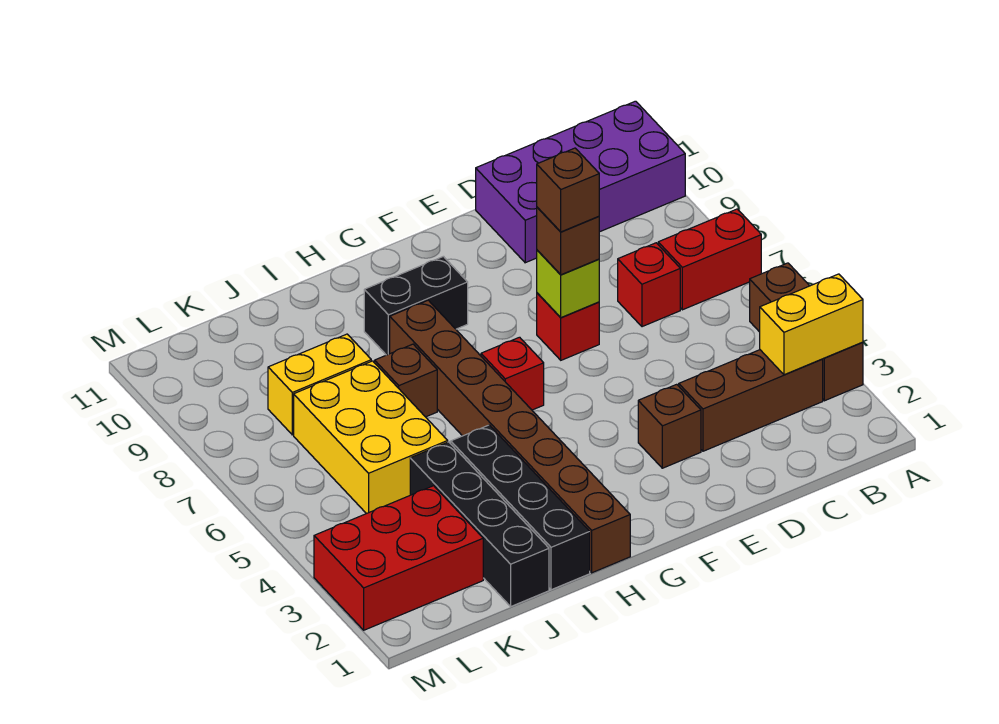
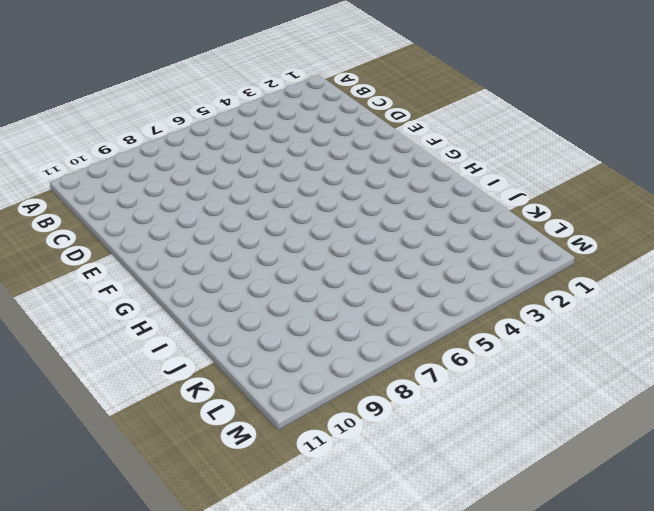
none -> brown brick A3:A5 level 1
none -> red brick A7:B7 level 1
none -> purple brick A10:D11 level 1

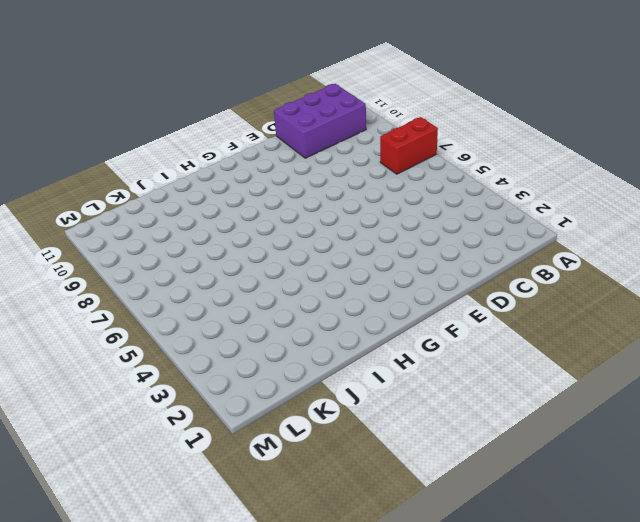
purple brick B10:D11 level 1 -> purple brick A10:D11 level 1
none -> brown brick A3:A5 level 1
none -> brown brick B3:D3 level 1
none -> red brick C7 level 1

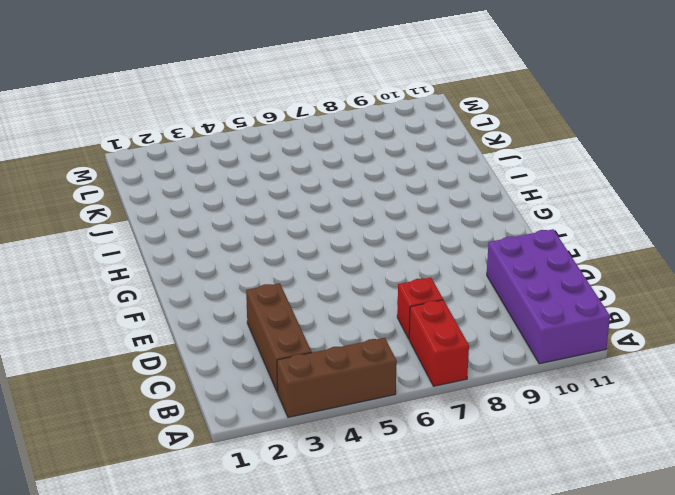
none -> brown brick E3 level 1
none -> red brick E7 level 1
none -> red brick G6 level 1

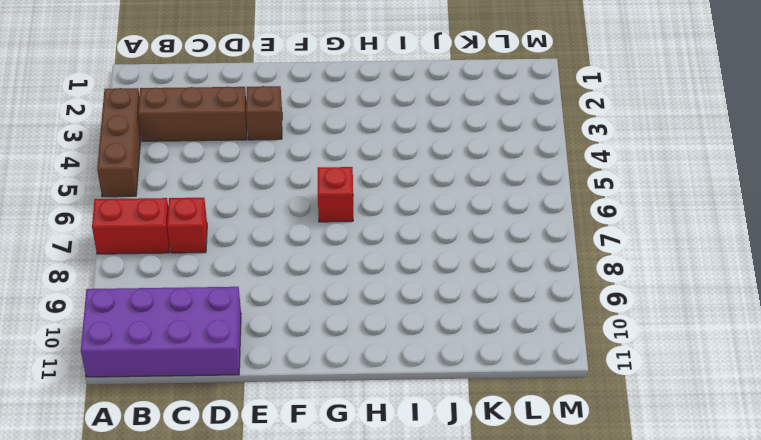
none -> red brick E7 level 1
none -> black brick G9:H9 level 1
none -> brown brick H1:H8 level 1

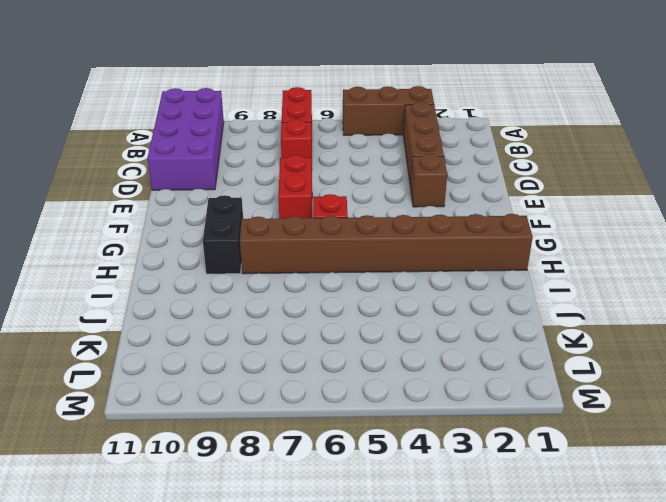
red brick E7:F7 level 1 -> red brick E7 level 1
none -> black brick I1:I4 level 1
none -> brown brick I7 level 1
none -> black brick J1:J4 level 1

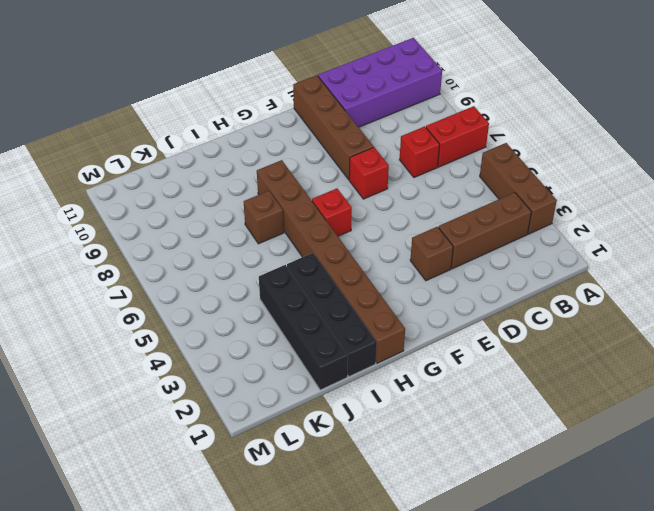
brown brick E8:E11 level 1 -> none
none -> black brick G9:H9 level 1
none -> yellow brick J5:K7 level 1
none -> yellow brick J8:K8 level 1

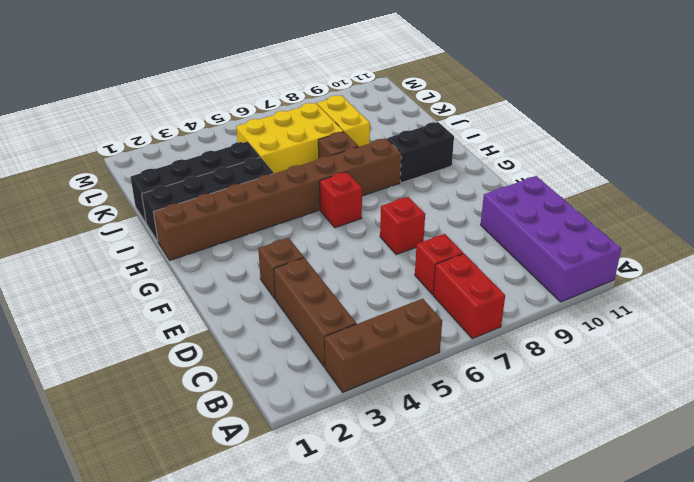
black brick H9:H10 level 1 -> black brick G9:H9 level 1
none -> red brick K2:M3 level 1
none -> yellow brick A3:B3 level 2
none -> lime brick E7 level 2

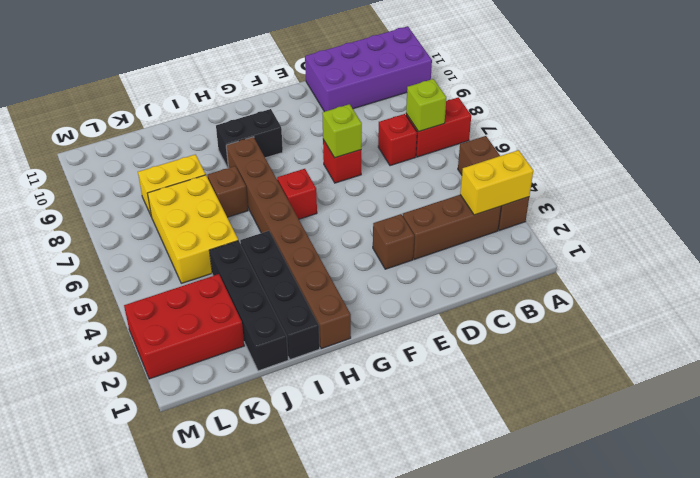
lime brick B7 level 2 -> none
none -> brown brick E7 level 3
none -> brown brick E7 level 4

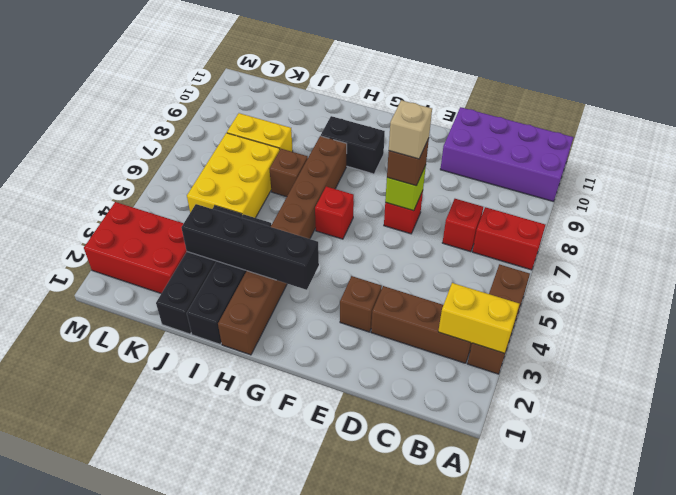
tan brick E7 level 4 -> brown brick E7 level 4
black brick G3:J3 level 2 -> none

